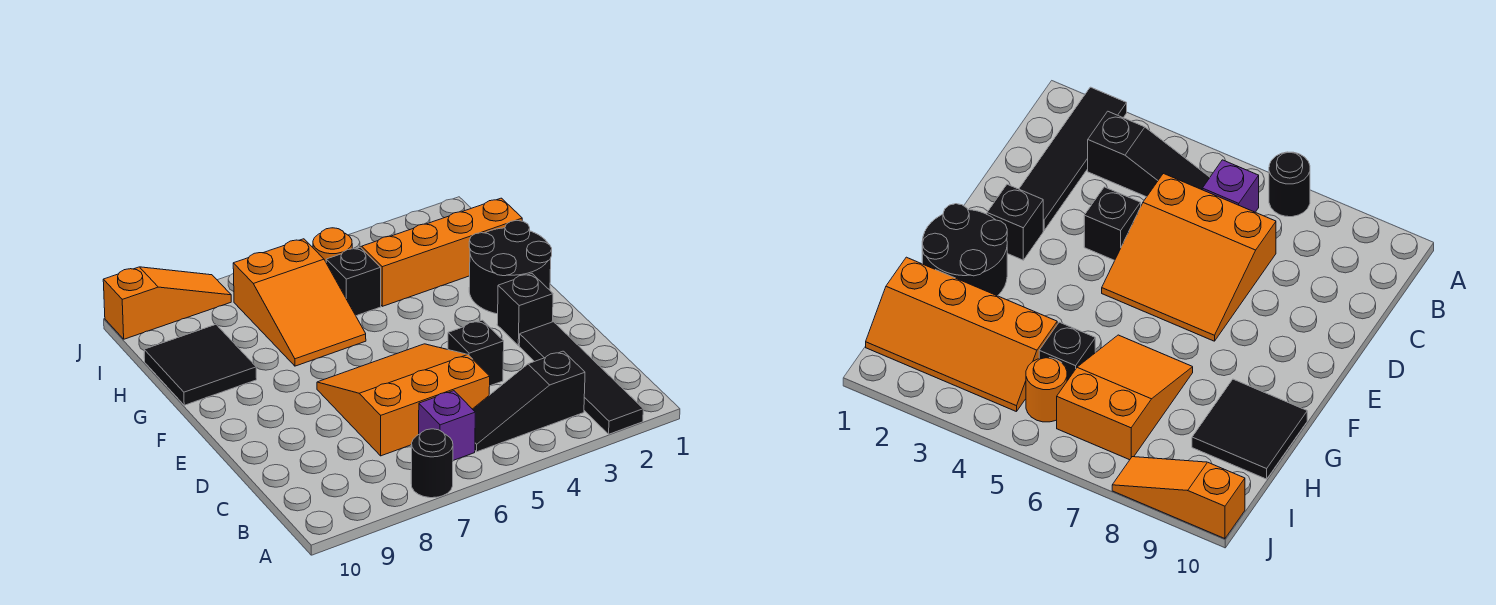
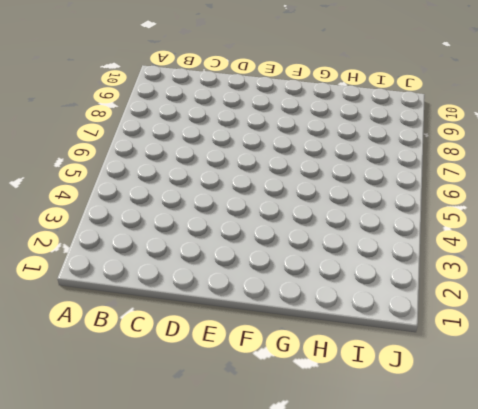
none -> black tile A2:D2 level 1
none -> black round brick A7 level 1
none -> black slope B3:B5 level 1 top 3

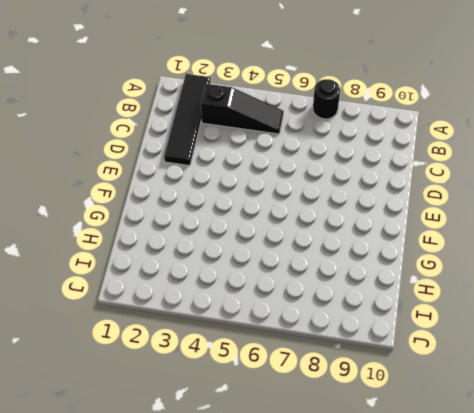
none -> purple brick B6 level 1
none -> orange slope C5:E7 level 1 top C
none -> black brick D4 level 1

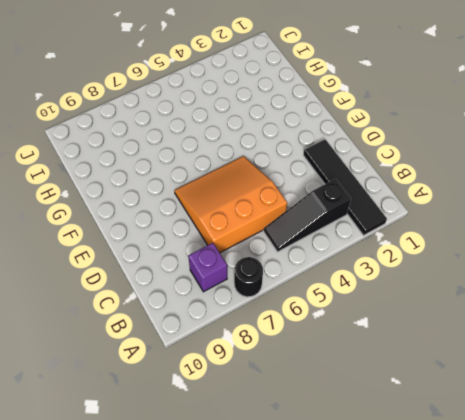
purple brick B8 level 1 -> purple brick B6 level 1
none -> black brick D4 level 1
none -> black brick E2 level 1
none -> black round brick F1:G2 level 1

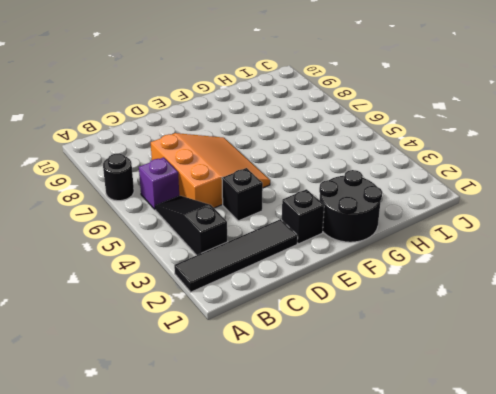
none -> orange slope G6:I7 level 1 top I
none -> black tile G9:H10 level 1
none -> orange slope H1:I4 level 1 top H

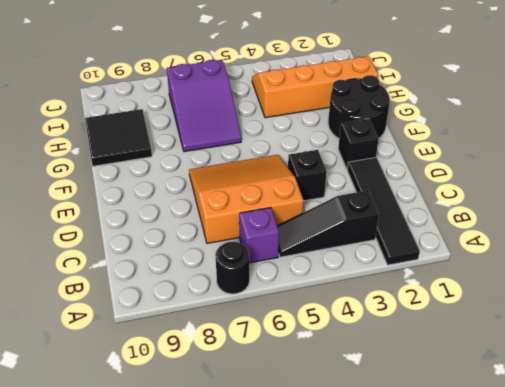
purple slope G6:I7 level 1 top I -> orange slope G6:I7 level 1 top I
none -> black brick H5 level 1
none -> orange round brick I5 level 1
none -> orange slope J8:J10 level 1 top 10

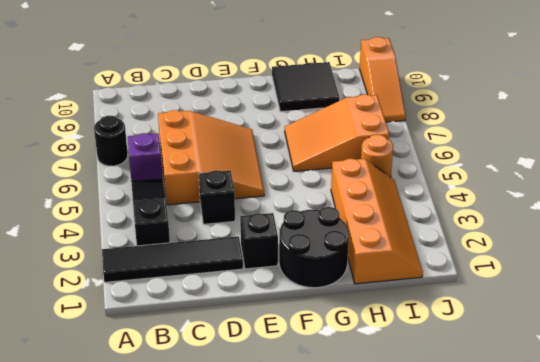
none -> black brick H5 level 1

